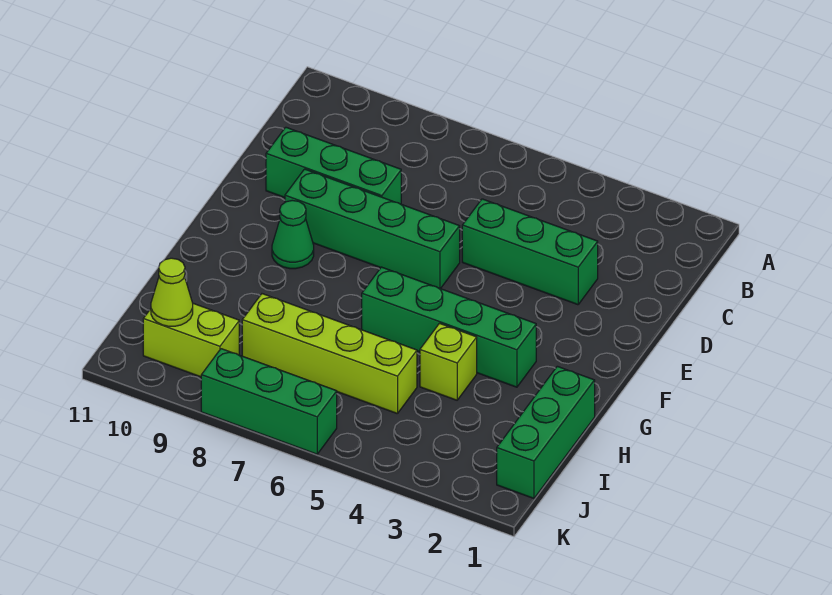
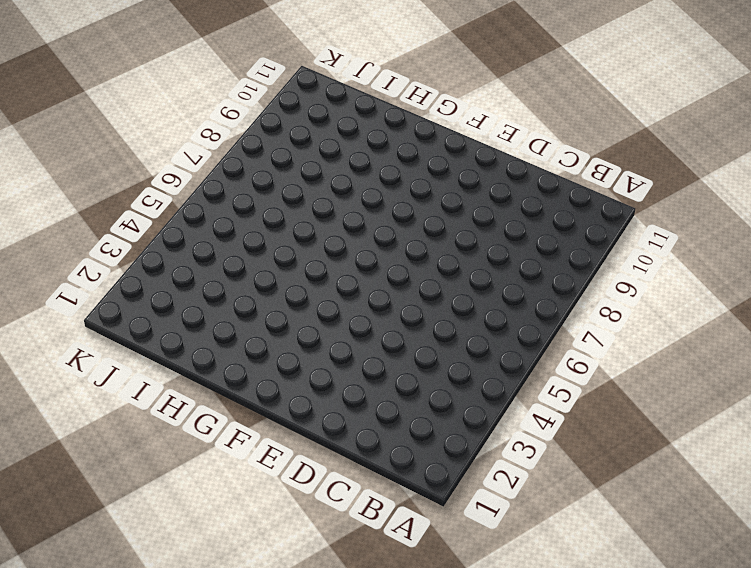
none -> green brick D3:D5 level 1
none -> green brick D8:D10 level 1

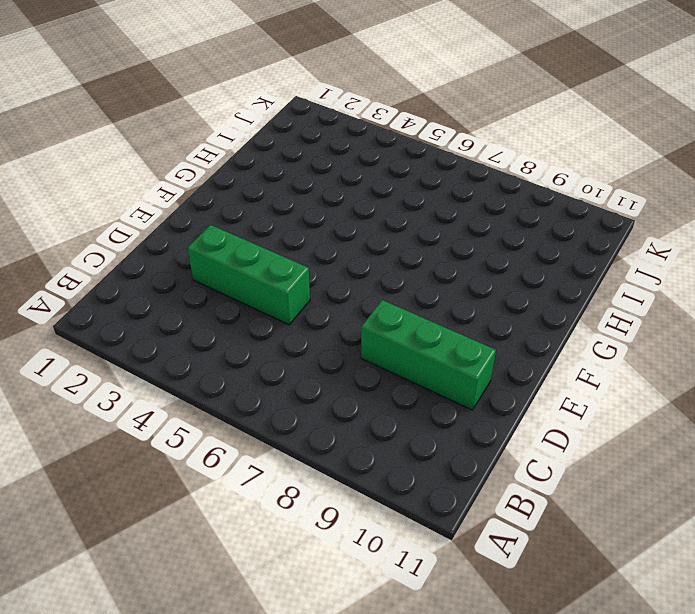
none -> green brick E6:E9 level 1
none -> green cone F9 level 1

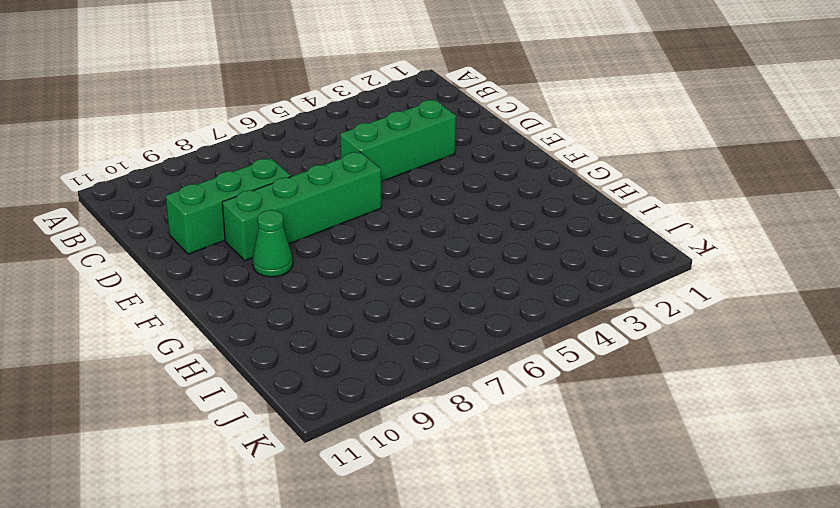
none -> green brick G3:G6 level 1
none -> green brick H1:J1 level 1

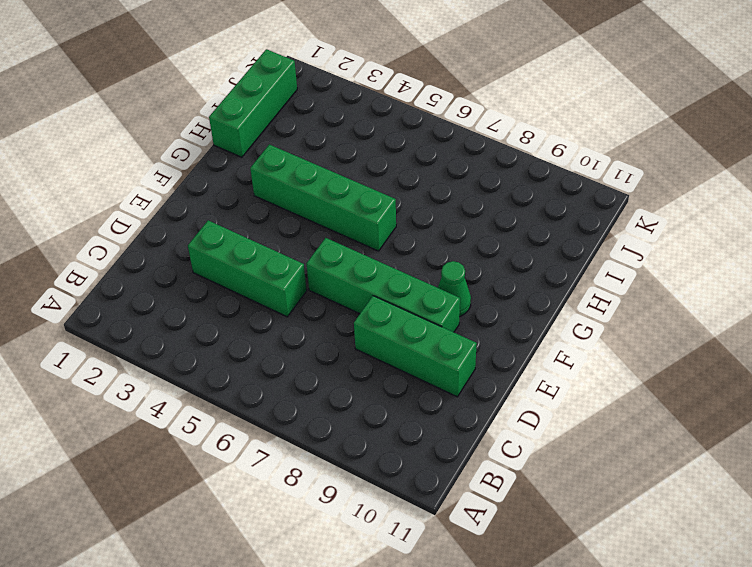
none -> lime brick H4 level 1
none -> lime brick I5:I8 level 1

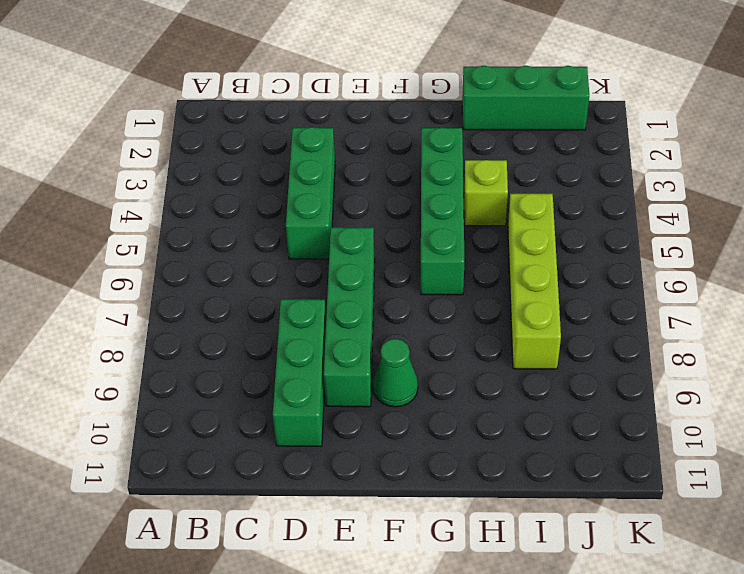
none -> lime brick J9:J10 level 1
none -> green brick K6:K8 level 1

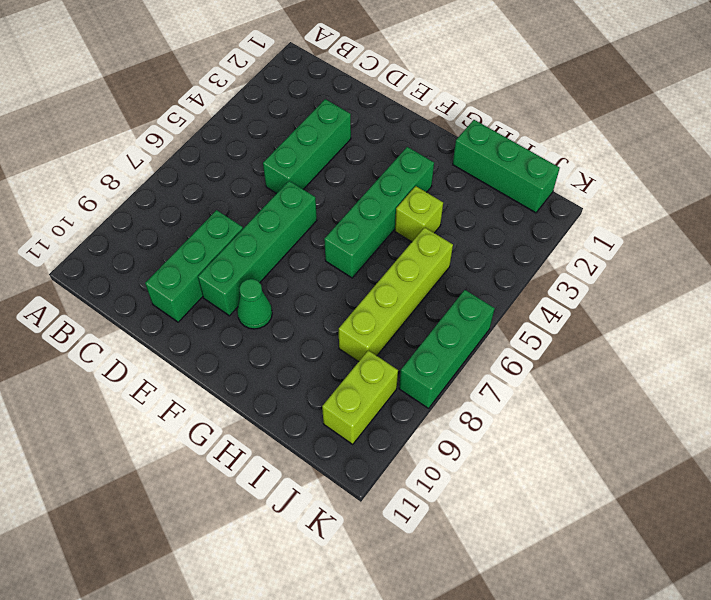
none -> lime cone J10 level 2

